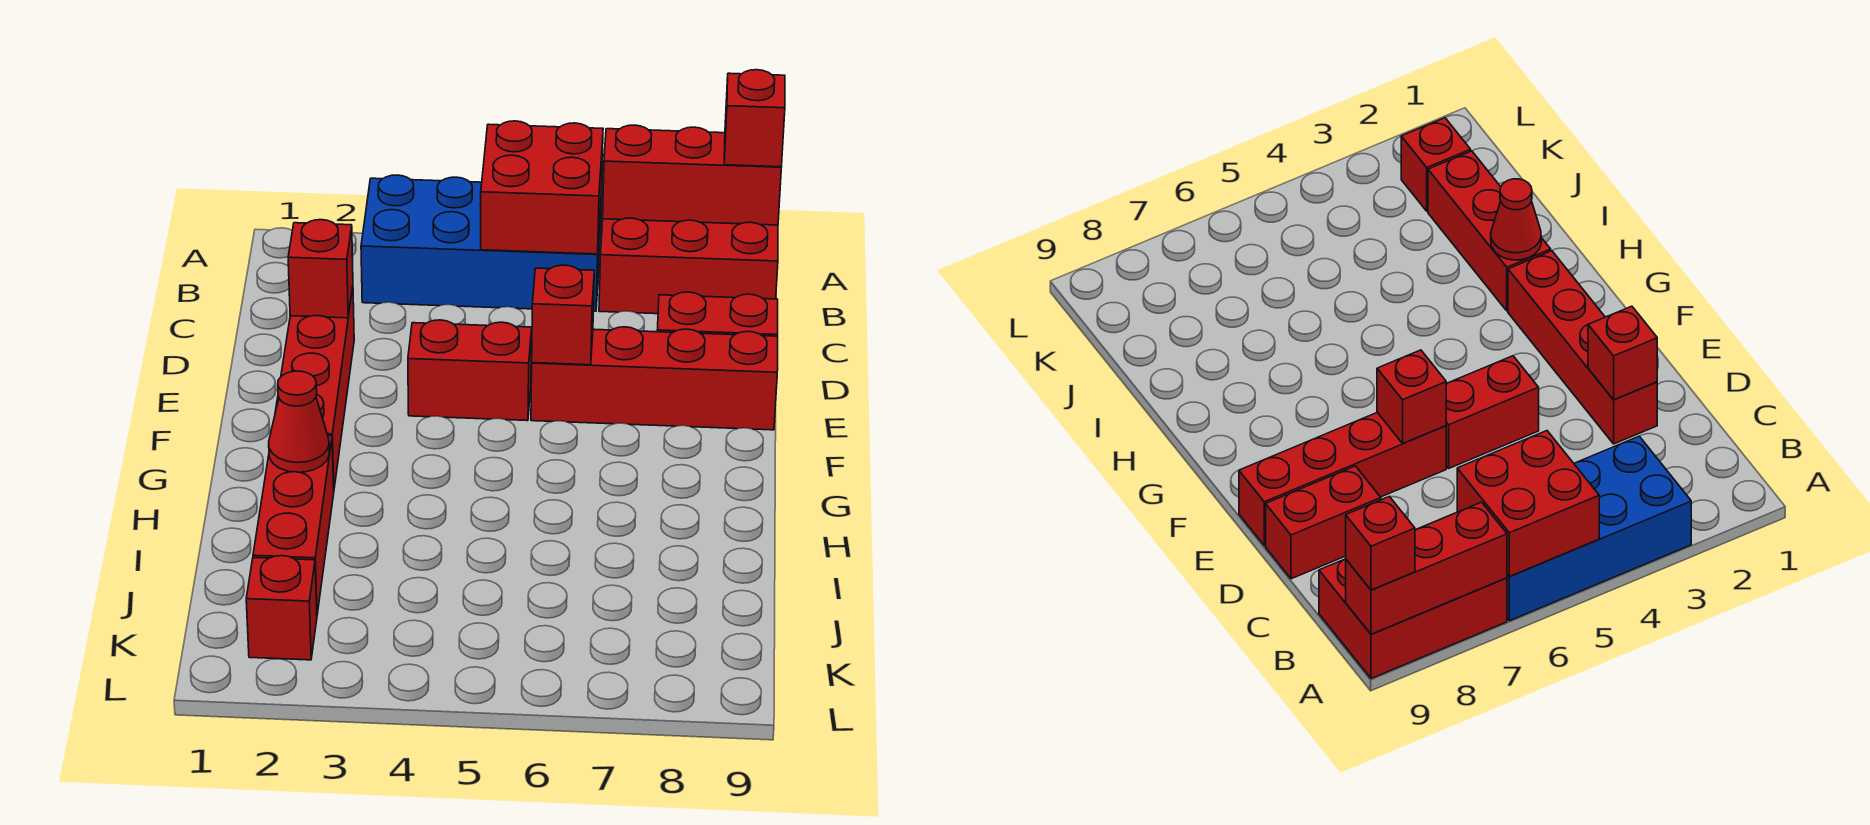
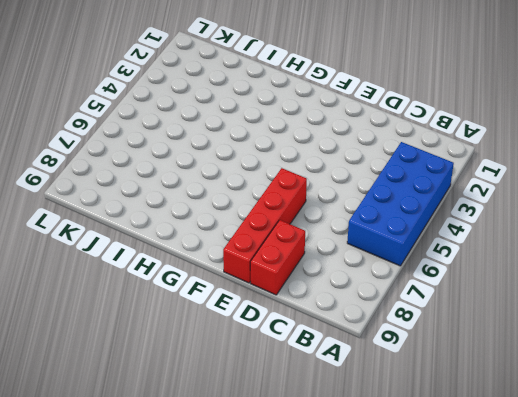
none -> red brick A7:B9 level 1
none -> red brick D2:G2 level 1
none -> red brick E4:E5 level 1

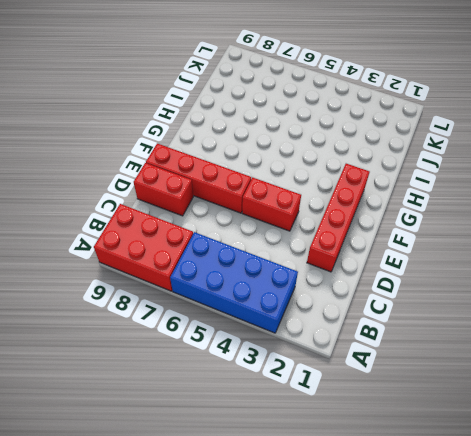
none -> red brick H2:J2 level 1
none -> red brick K2 level 1
none -> red brick A5:B6 level 2

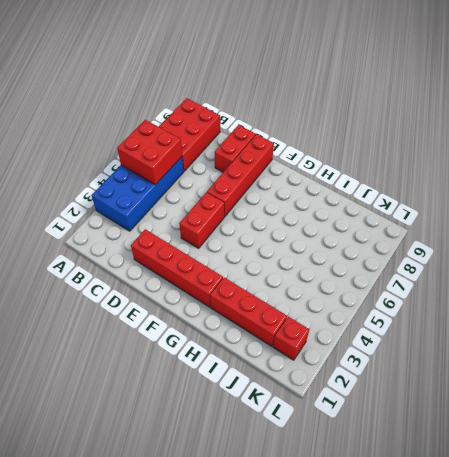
none -> red brick A7:A9 level 2
none -> red brick D2 level 2
none -> red brick E6 level 2

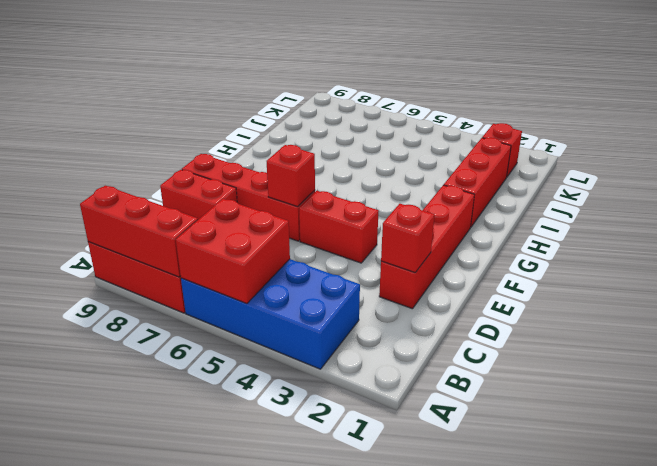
none -> red cone H2 level 2
none -> red brick A9 level 3

